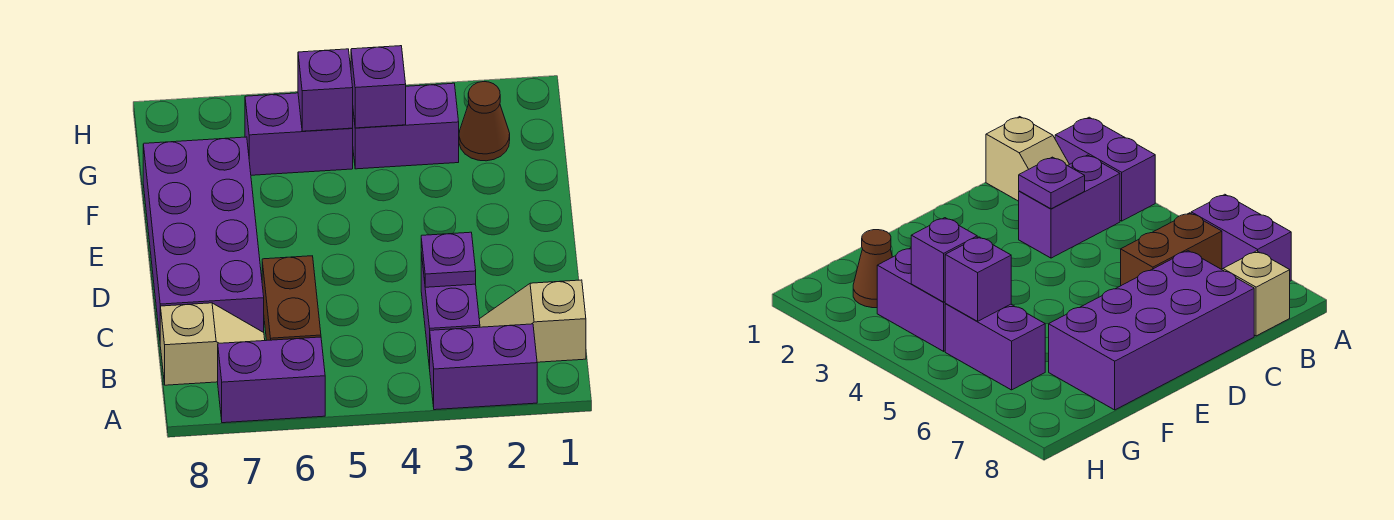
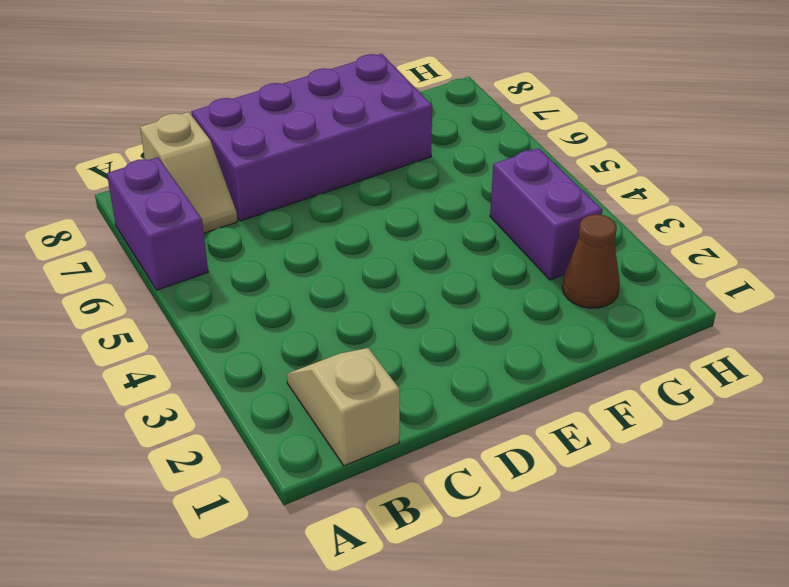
none -> purple brick A2:A3 level 1
none -> purple brick B3:C3 level 1
none -> brown brick B6:C6 level 1

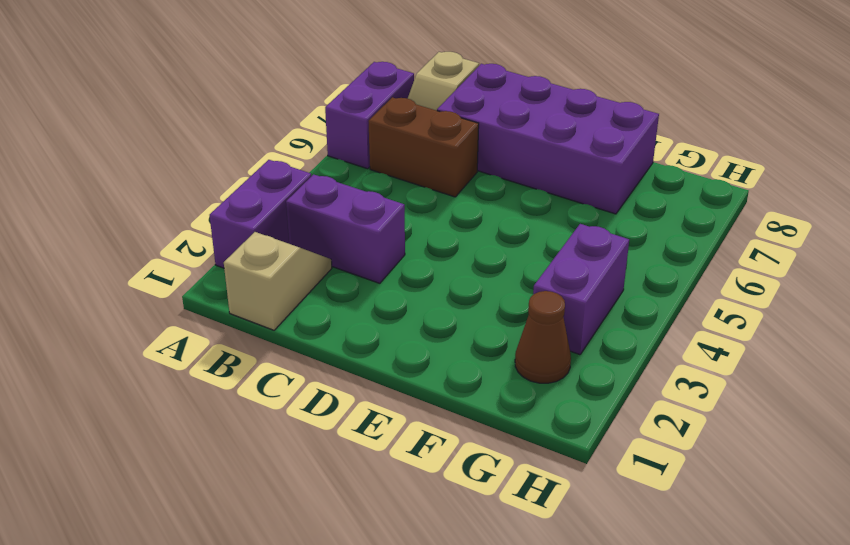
none -> purple brick G5:G6 level 1
none -> purple plate C3 level 2
none -> purple brick G4 level 2

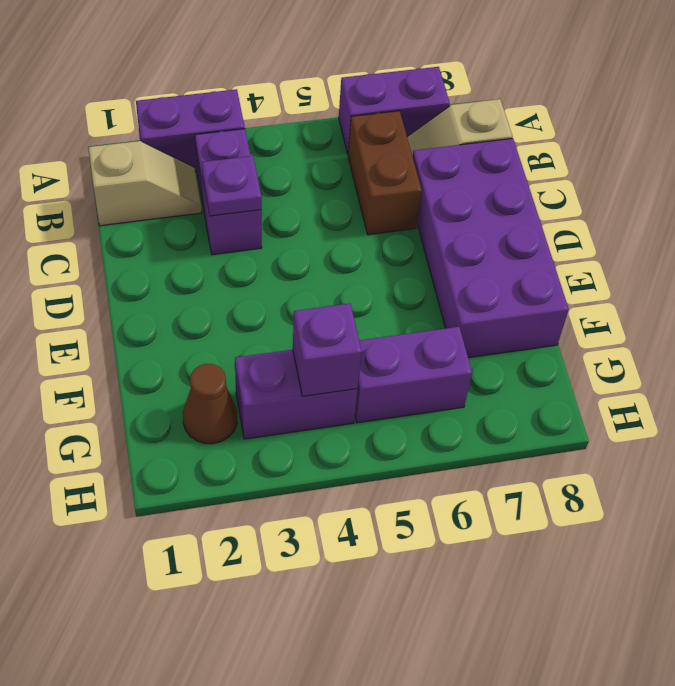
none -> purple brick G5 level 2

